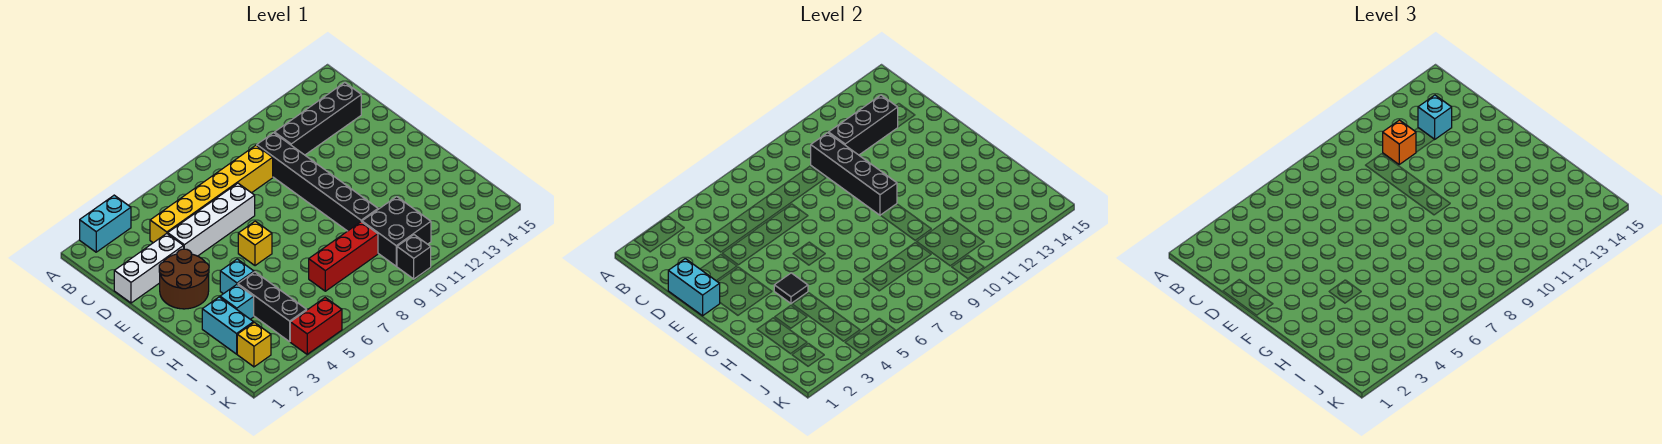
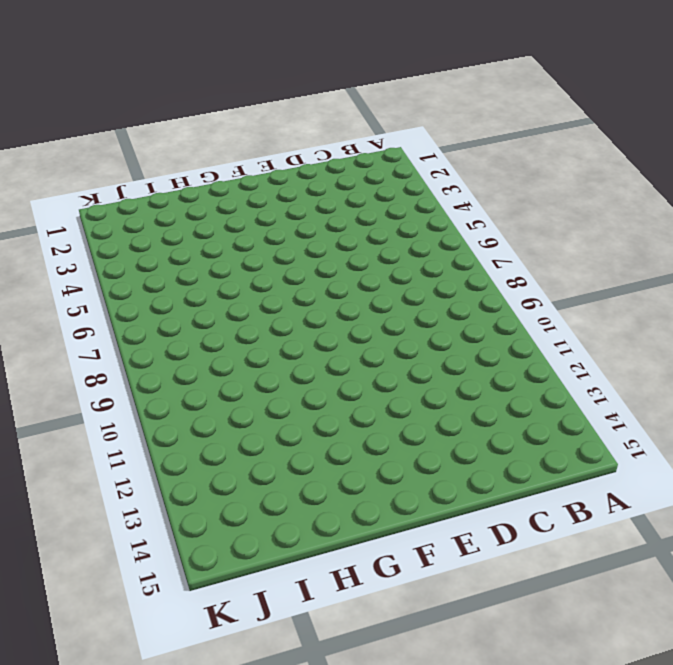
none -> cyan brick A2:A3 level 1
none -> yellow brick C4:C9 level 1
none -> black brick C10:H10 level 1

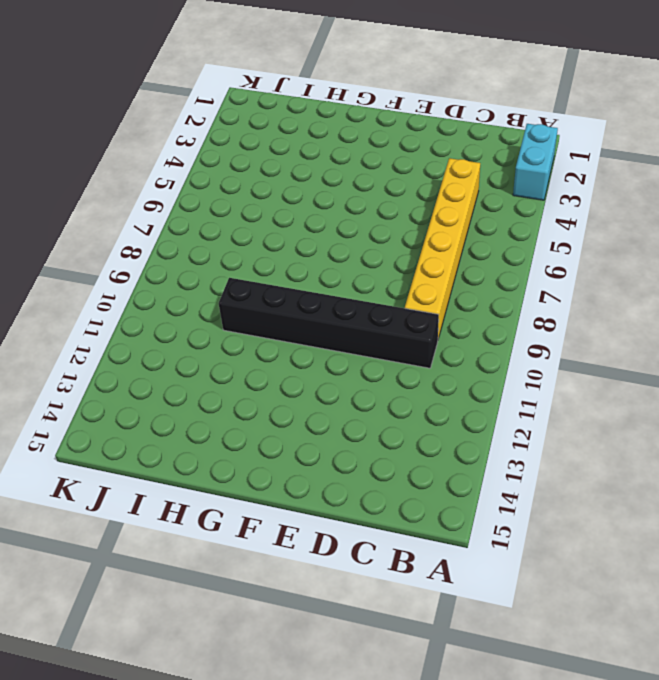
none -> black brick C11:C14 level 1
none -> white brick D1:D3 level 1
none -> white brick D4:D7 level 1

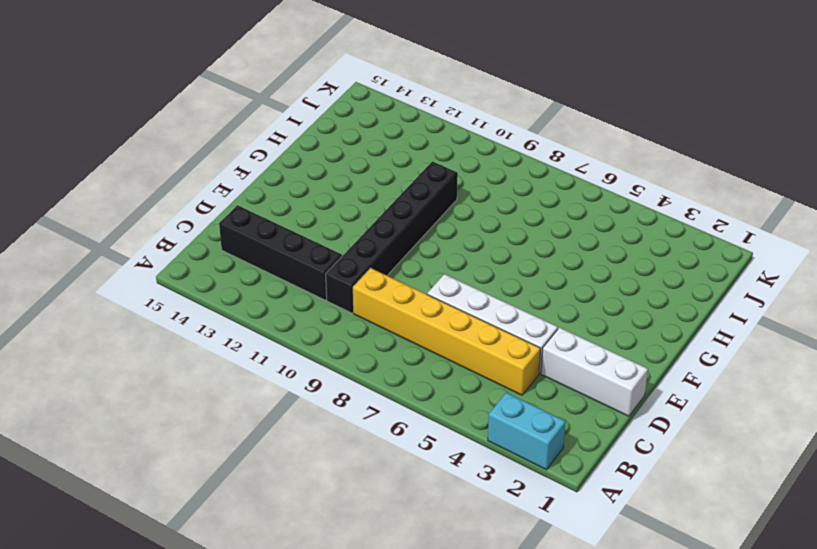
none -> brown round brick E2:F3 level 1
none -> yellow brick F6 level 1
none -> cyan brick G4 level 1

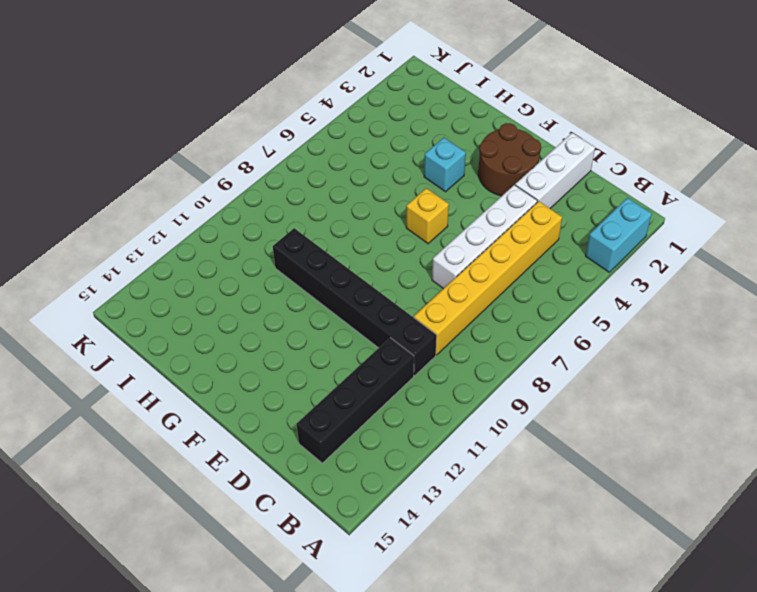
none -> cyan brick H2:I2 level 1
none -> cyan brick H3 level 1
none -> black brick H4:J4 level 1

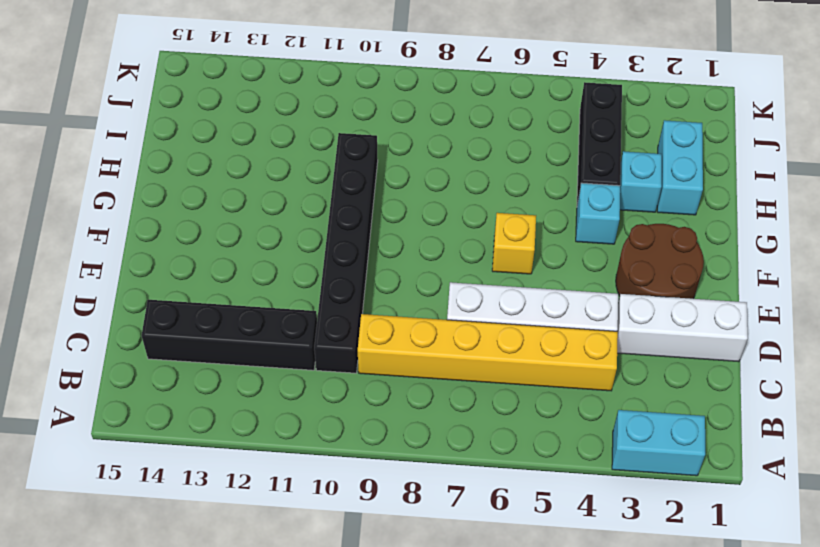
none -> red brick I7:I9 level 1
none -> black brick I10:J11 level 1
none -> yellow brick J2 level 1

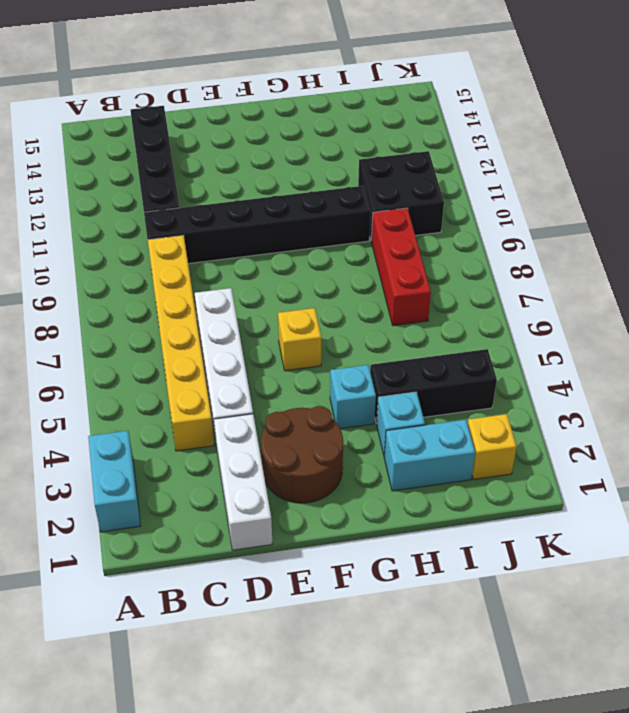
none -> red brick K4:K5 level 1
none -> black brick K10 level 1
none -> black brick C10:F10 level 2

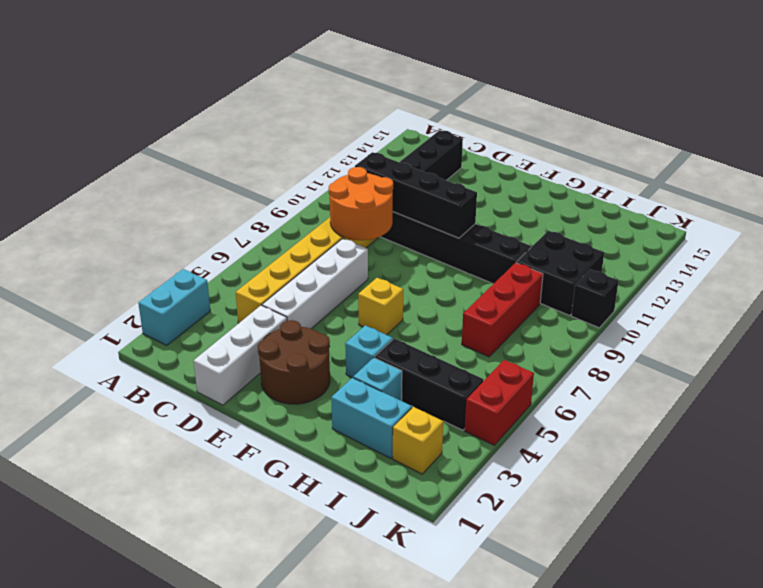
orange round brick C8:D9 level 2 -> none
none -> black brick C11:C13 level 2
none -> cyan brick D1:E1 level 2
none -> black tile G4 level 2

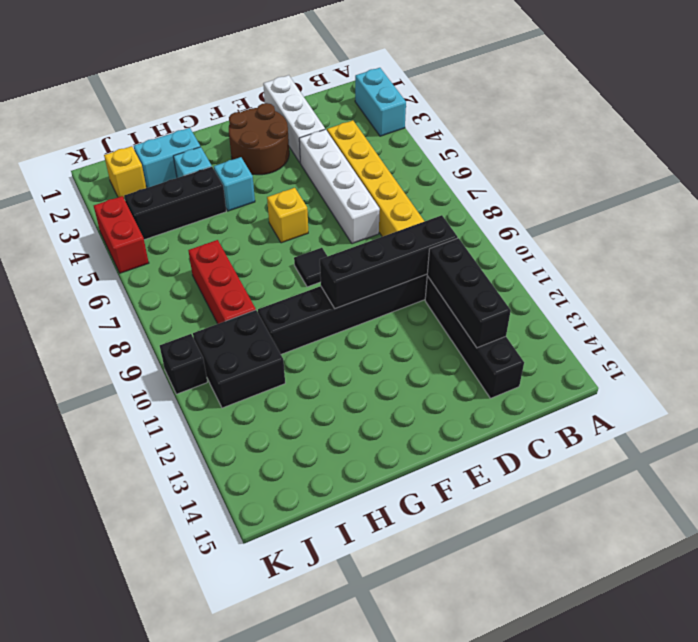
black tile F8 level 1 -> black tile G4 level 2
none -> cyan brick D1:E1 level 2
none -> orange brick C11 level 3
none -> cyan brick C13 level 3

